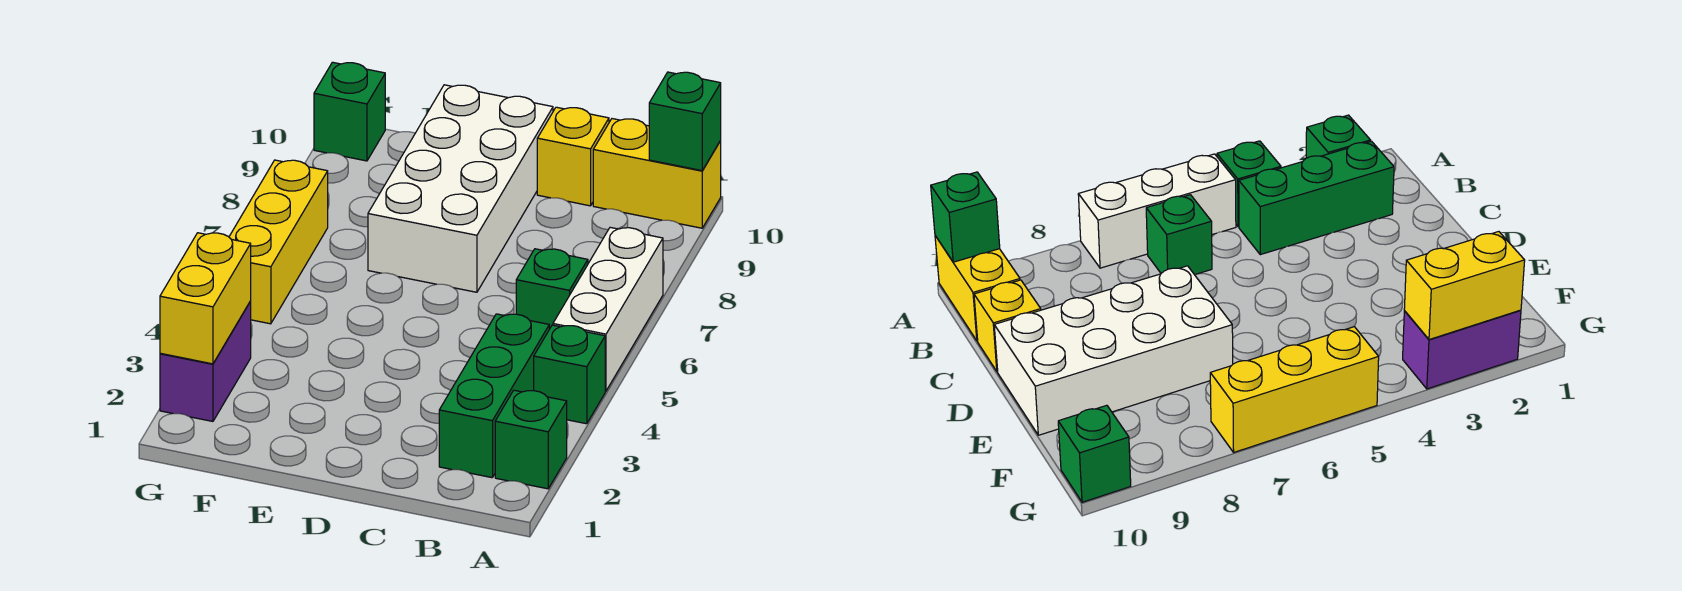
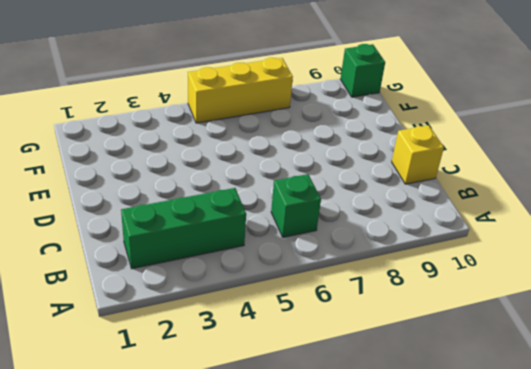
none -> green brick A2 level 1
none -> green brick A4 level 1
none -> white brick A5:A7 level 1

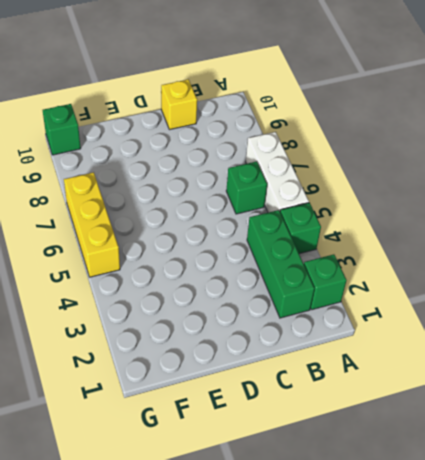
none -> yellow brick A10:B10 level 1
none -> white brick D7:E10 level 1
none -> purple brick G2:G3 level 1

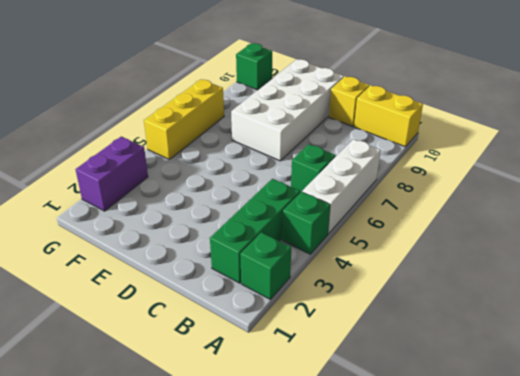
none -> green brick A10 level 2
none -> yellow brick G2:G3 level 2

